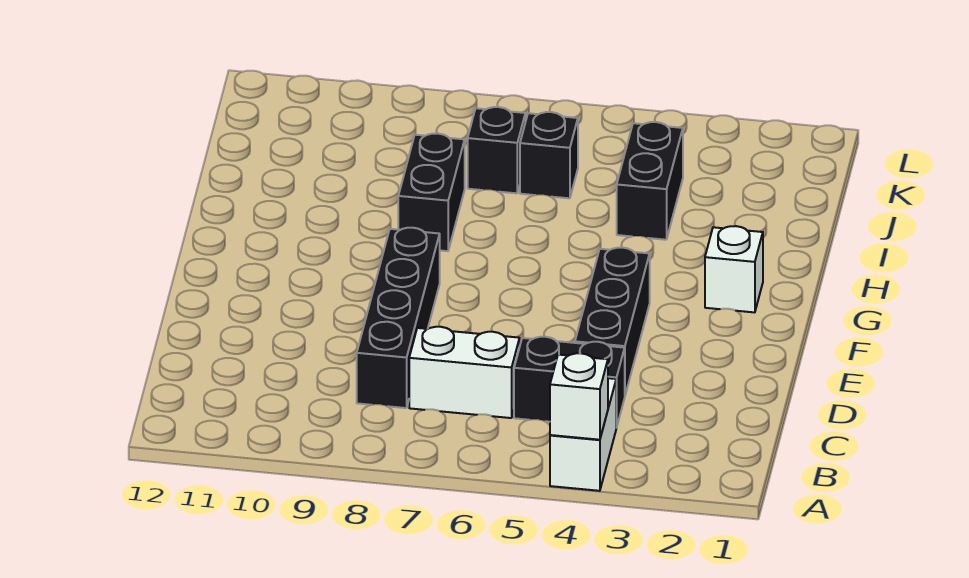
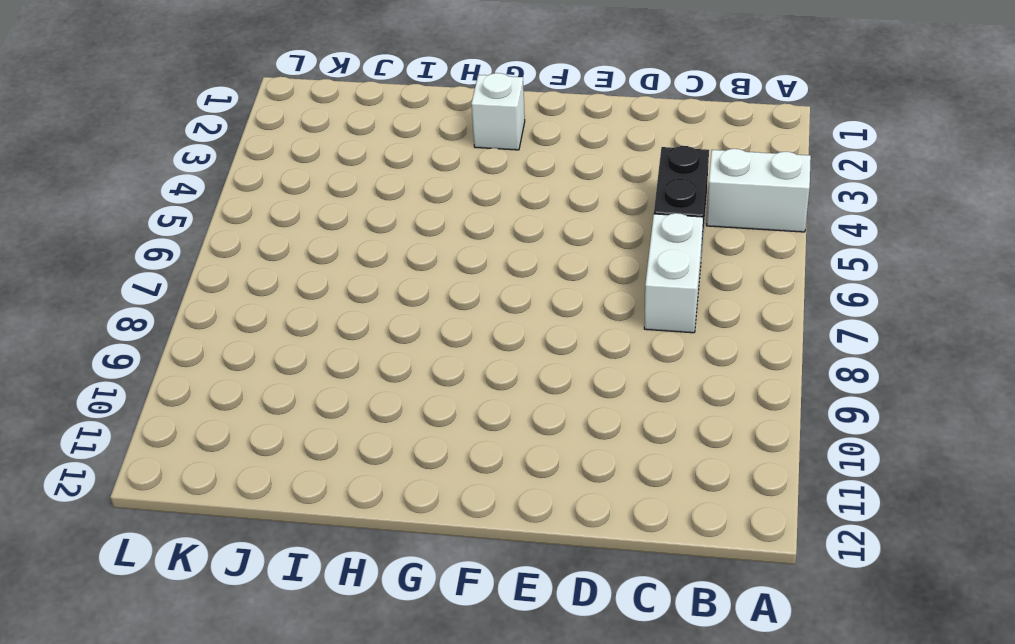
none -> black brick C8:F8 level 1
none -> black brick D4:F4 level 1

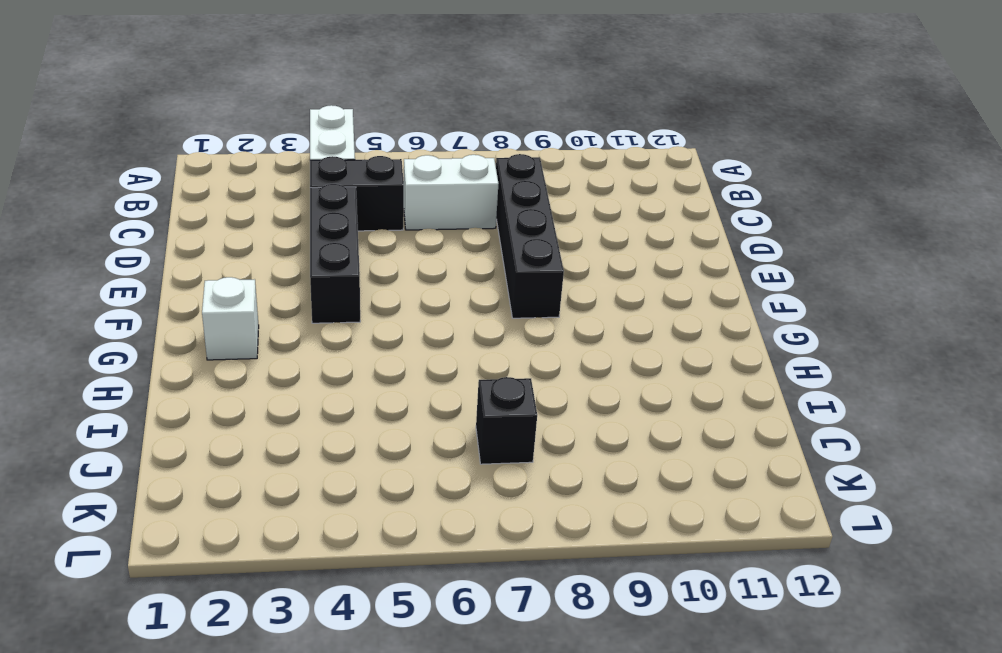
none -> black brick H8:I8 level 1
none -> black brick I4:J4 level 1

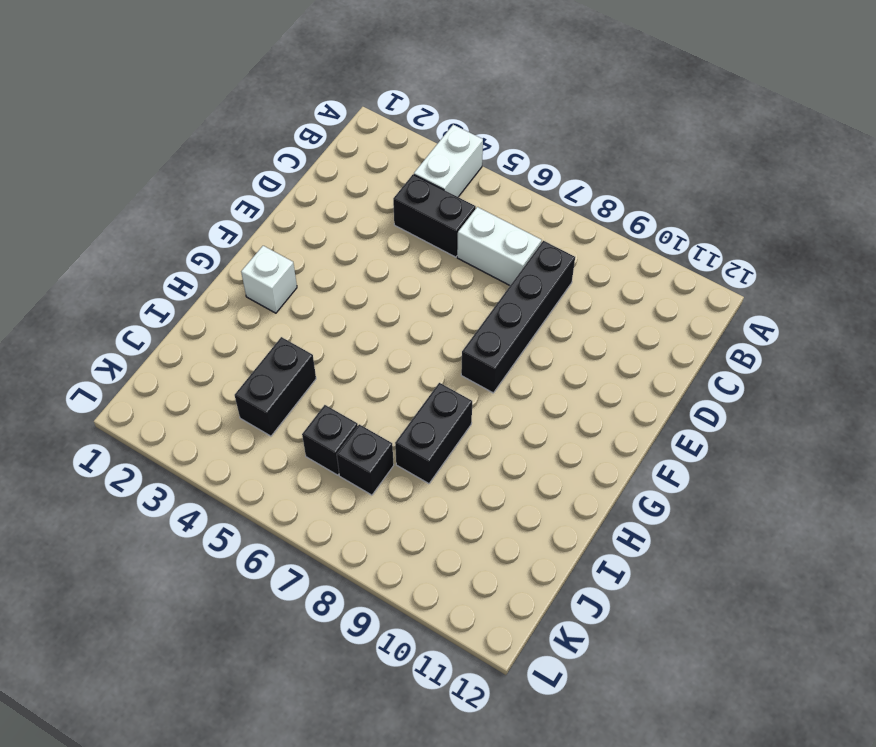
none -> black brick D4:F4 level 1
none -> white brick A4 level 2

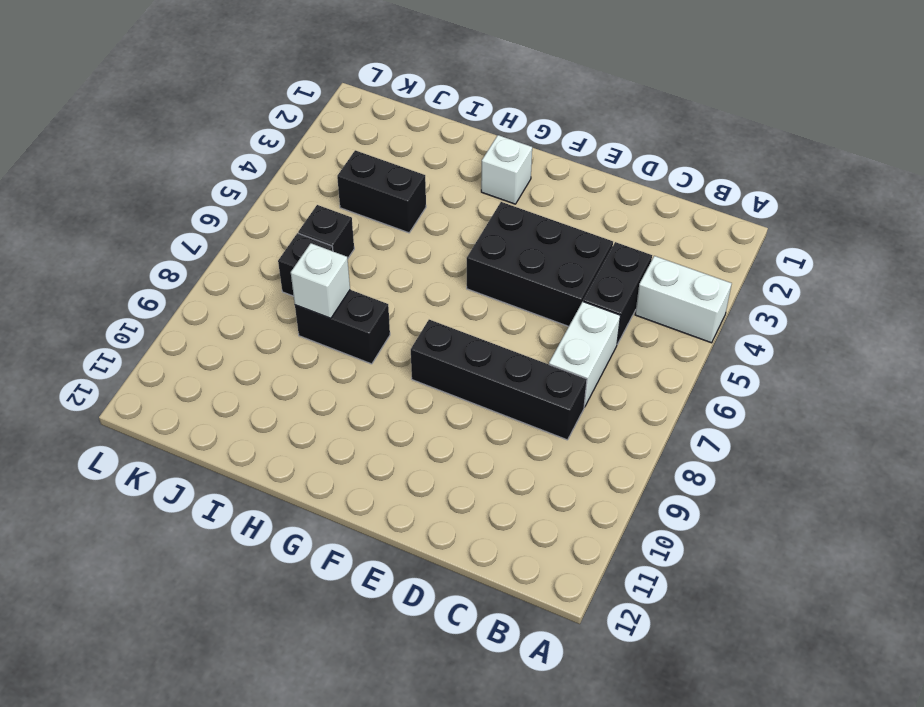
black brick D4:F5 level 1 -> black brick D4:F4 level 1
white brick I8 level 2 -> white brick A4 level 2

